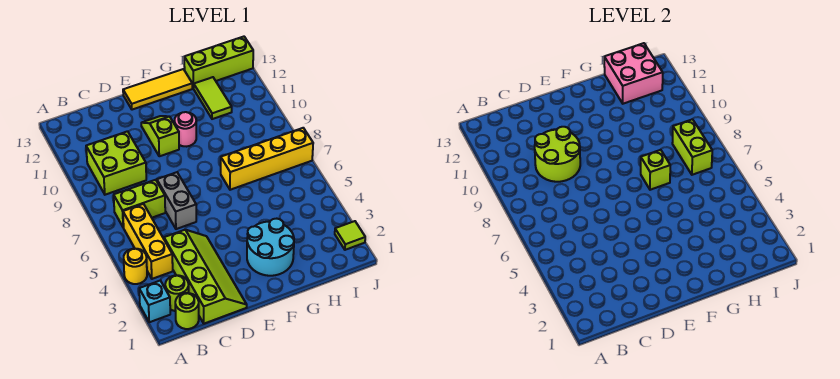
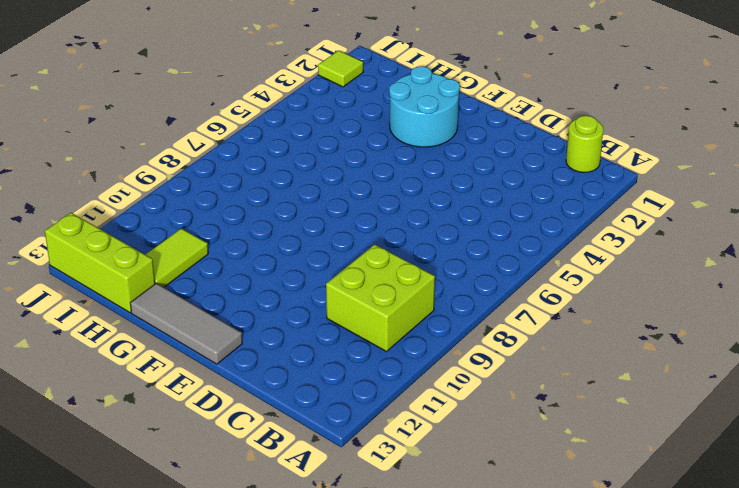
grey tile E13:G13 level 1 -> yellow tile E13:G13 level 1
none -> cyan brick A2 level 1
none -> yellow round brick A4 level 1
none -> lime round brick B2 level 1

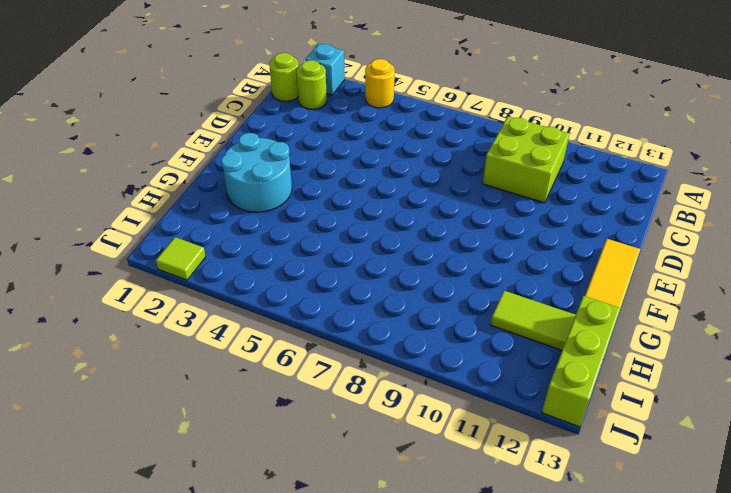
none -> yellow brick B4:B6 level 1
none -> lime brick B7:C7 level 1
none -> lime slope C1:D4 level 1 top C

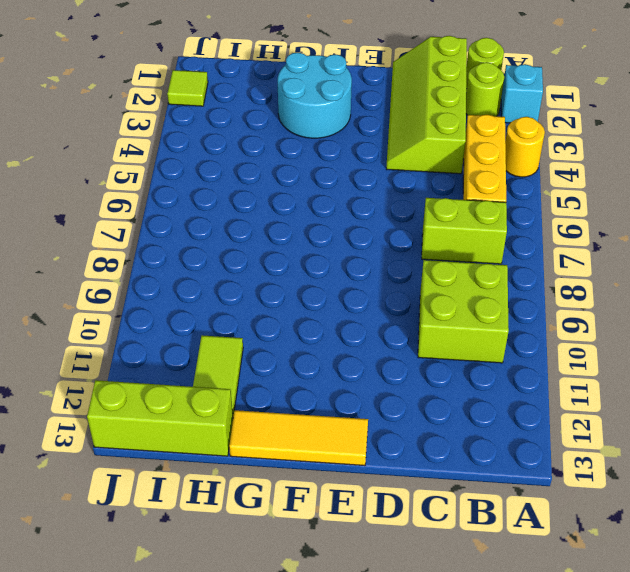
none -> grey brick D6:D7 level 1
none -> lime slope E10:E11 level 1 top 10
none -> pink round brick F10 level 1

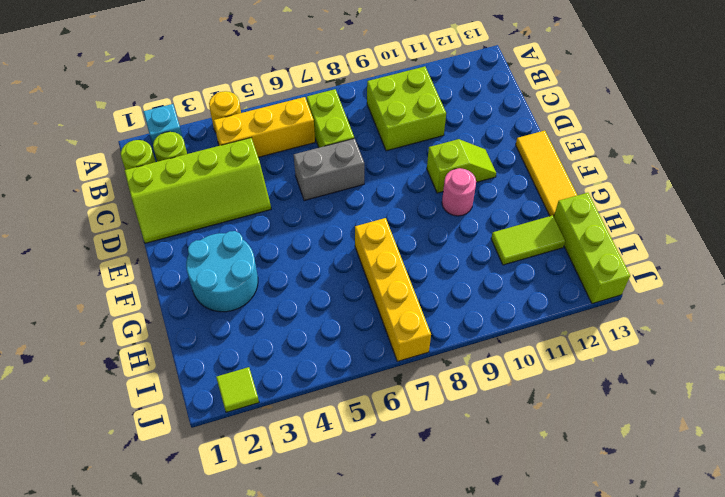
none -> lime round brick C9:D10 level 2
none -> lime brick G7 level 2
none -> pink brick H12:I13 level 2

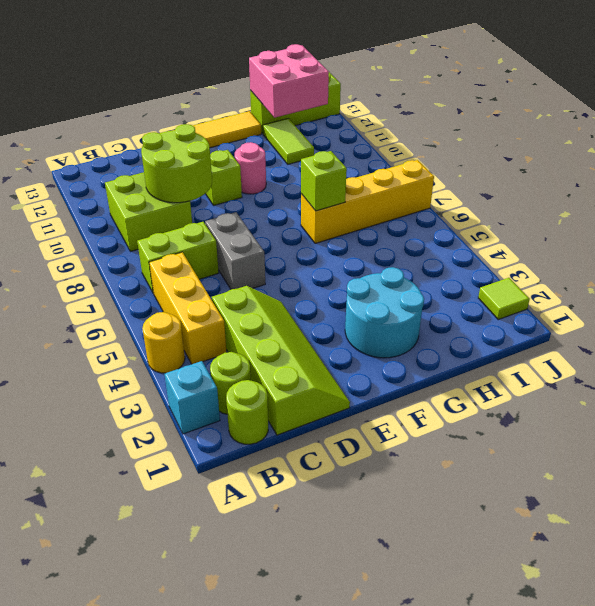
none -> lime brick I7:I8 level 2

